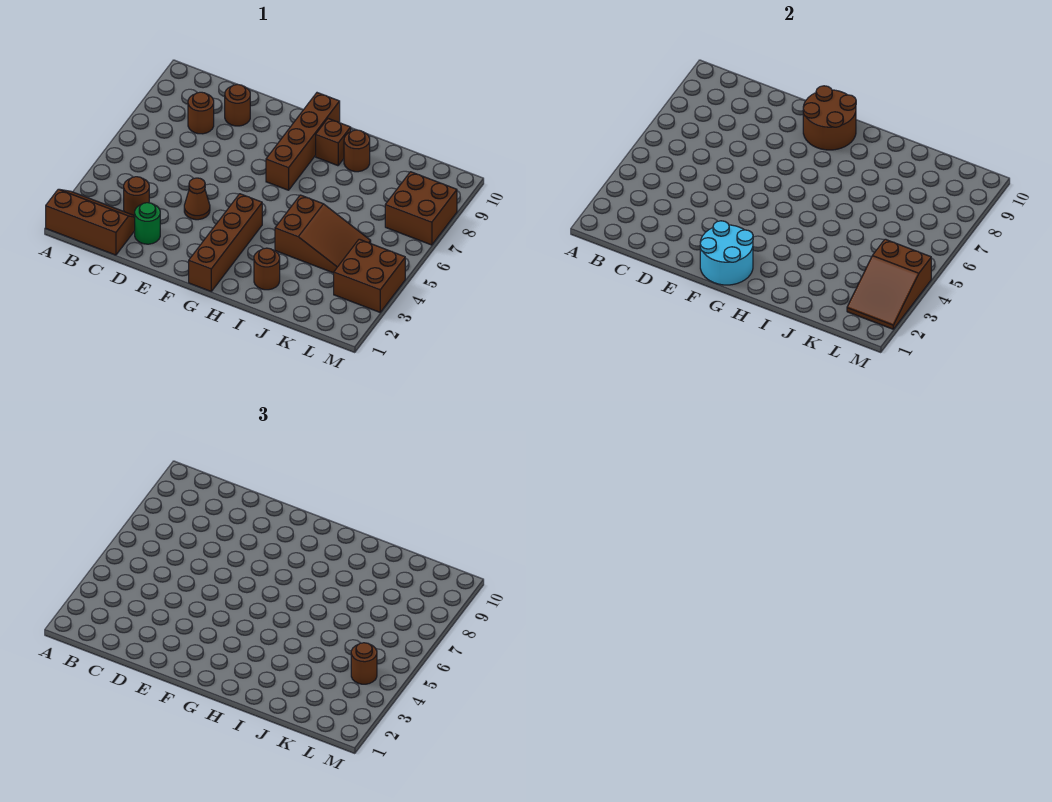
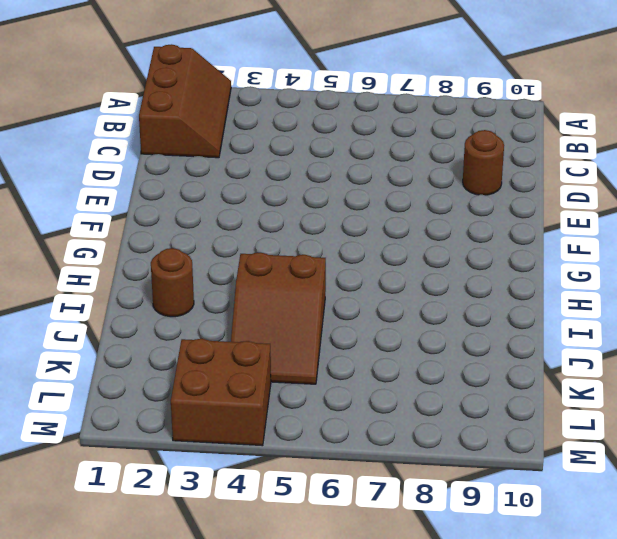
none -> brown round brick C3 level 1
none -> brown round brick C8 level 1
none -> green round brick D2 level 1

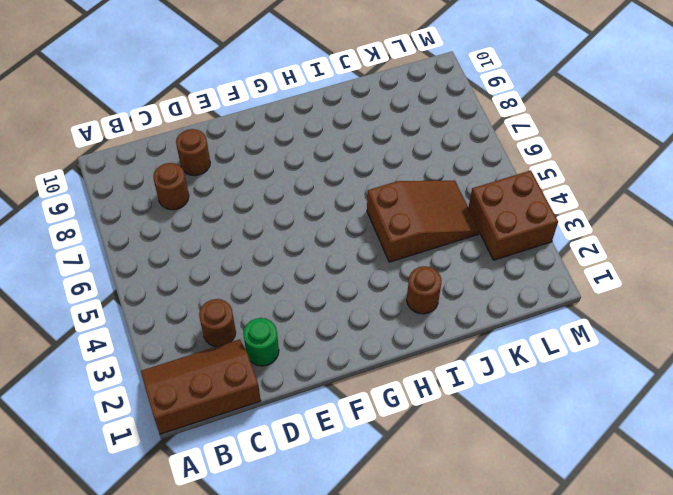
none -> brown cone E4 level 1
none -> brown brick G1:G4 level 1
none -> brown brick G7:G10 level 1

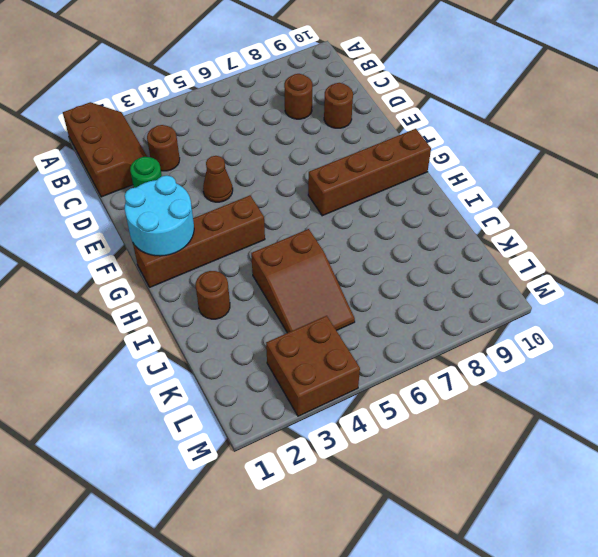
none -> brown brick H9 level 1
none -> brown round brick I9 level 1
none -> brown brick L7:M8 level 1

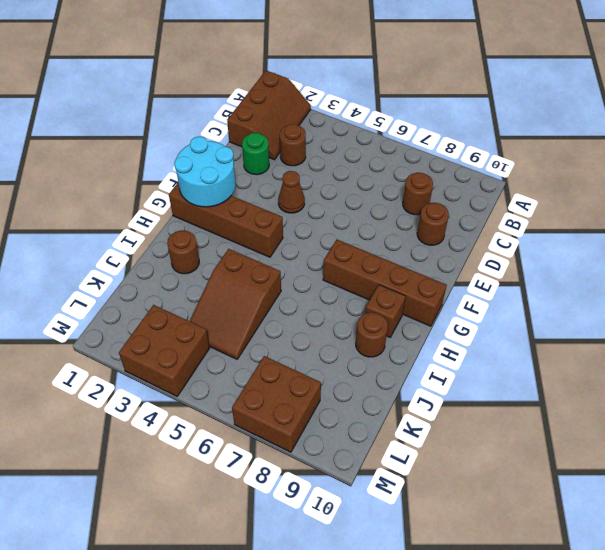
none -> brown round brick F9:G10 level 2
none -> brown slope L2:M4 level 2 top 4
none -> brown round brick L4 level 3

